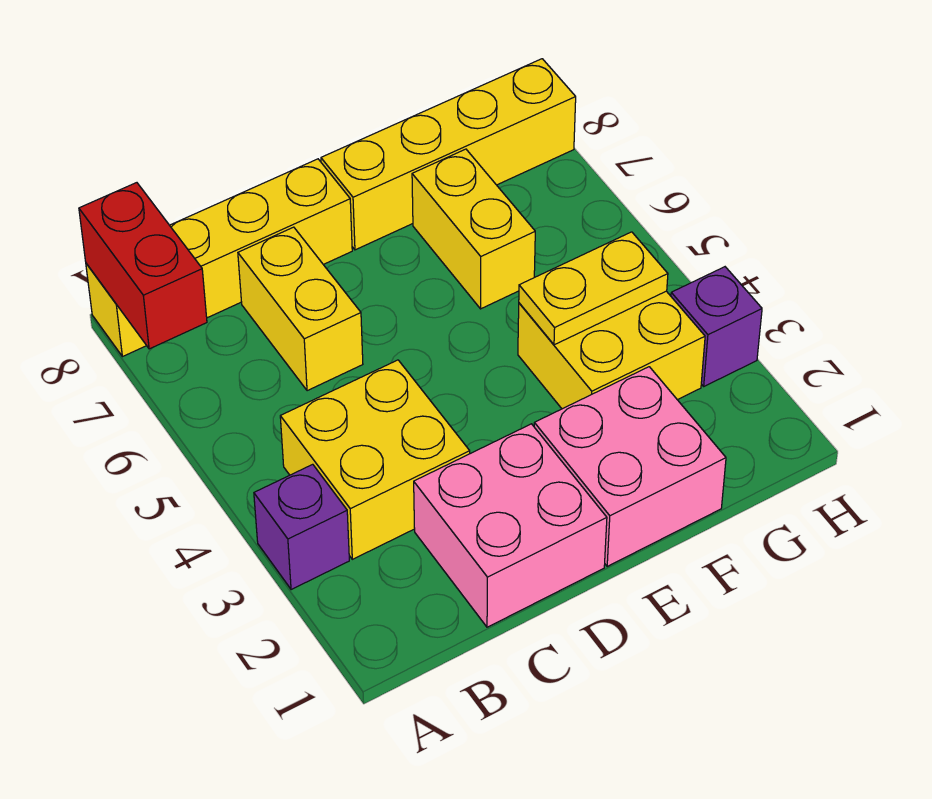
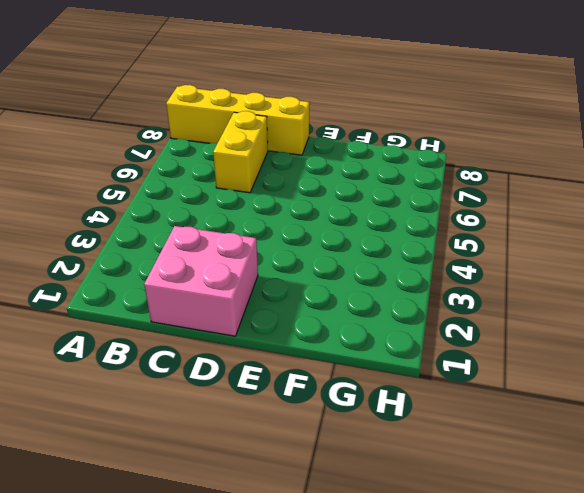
none -> purple brick A3 level 1
none -> yellow brick B3:C4 level 1
none -> pink brick E1:F2 level 1

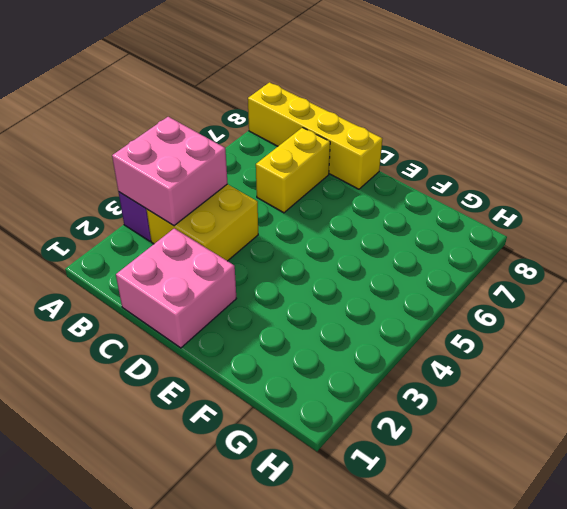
pink brick A3:B4 level 2 -> pink brick E1:F2 level 1
none -> yellow brick E8:H8 level 1
none -> yellow brick F3:G4 level 1
none -> yellow brick F6:F7 level 1

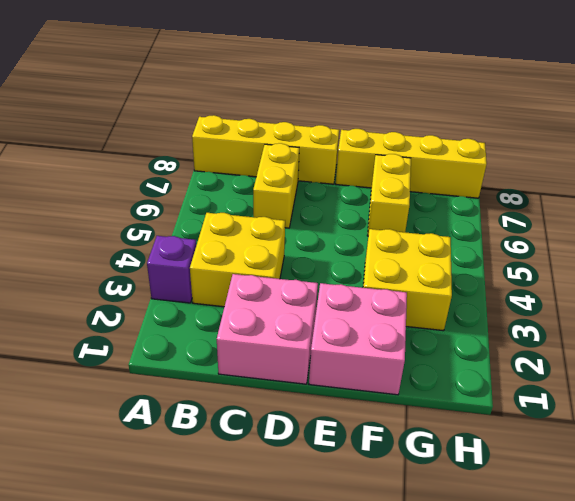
none -> purple brick H3 level 1
none -> red brick A7:A8 level 2
none -> yellow plate F4:G4 level 2

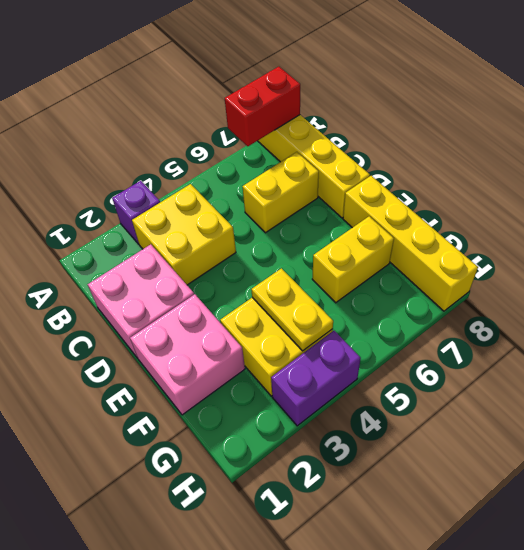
purple brick H3:H4 level 1 -> purple brick H3 level 1

